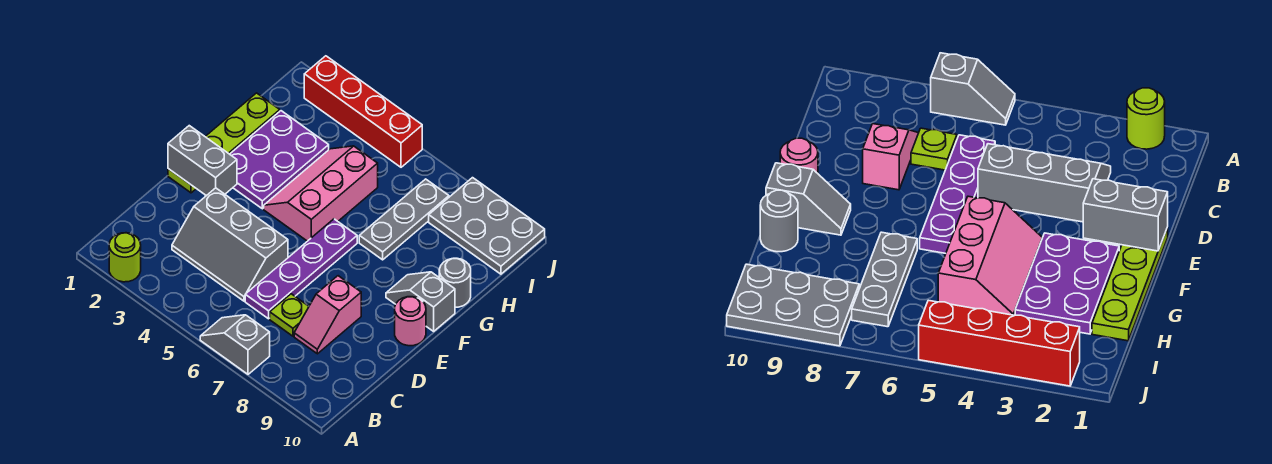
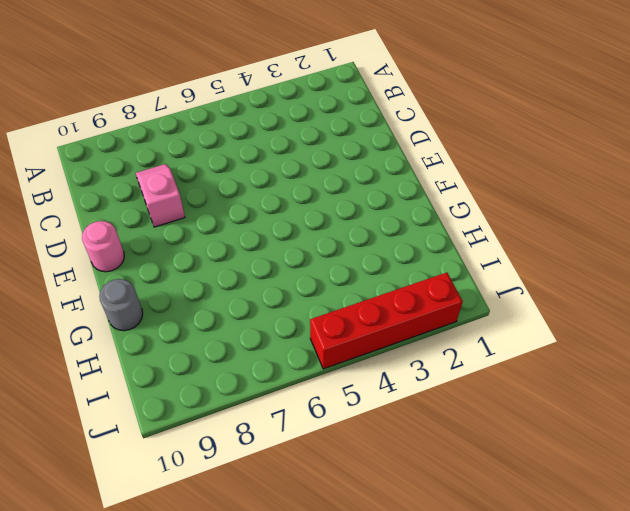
none -> lime round brick A2 level 1
none -> grey slope A6:A7 level 1 top 7
none -> grey slope C3:D5 level 1 top D

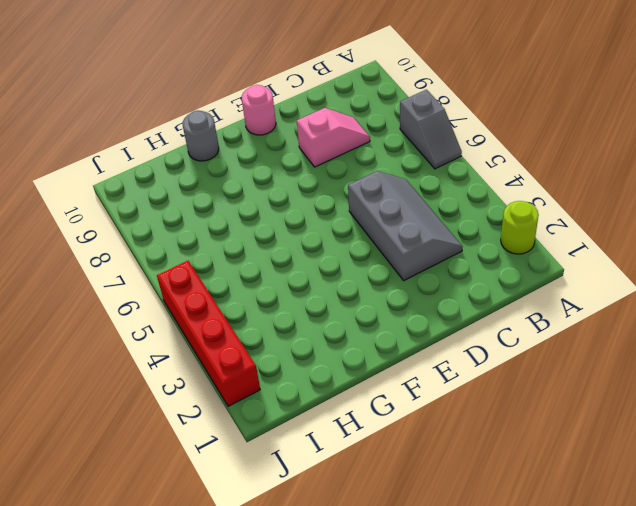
none -> purple plate C6:F6 level 1
none -> lime plate C7 level 1
none -> lime plate E1:H1 level 1

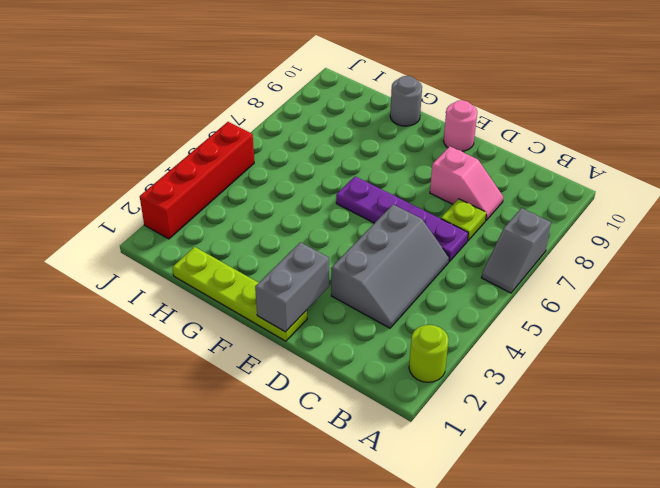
none -> purple plate F2:H3 level 1
none -> pink slope F4:H5 level 1 top 5
none -> grey slope F9:F10 level 1 top 10

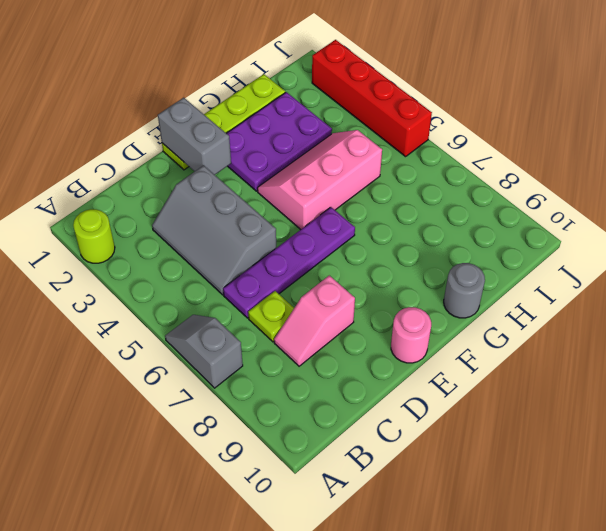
none -> grey slope F9:F10 level 1 top 10
none -> grey plate G7:I7 level 1
none -> grey plate I8:J10 level 1

